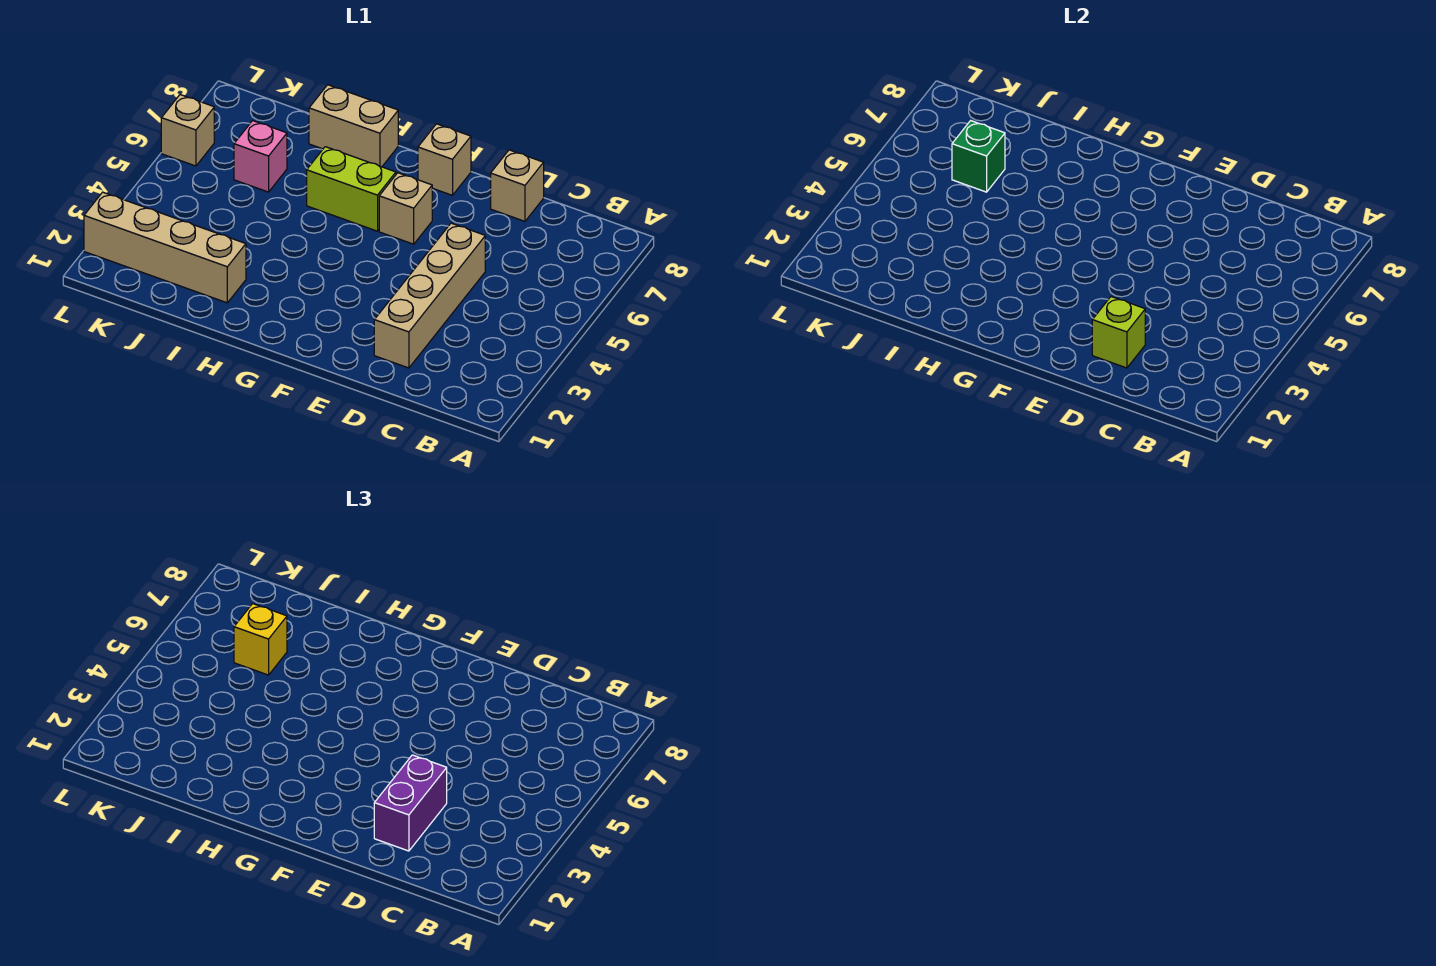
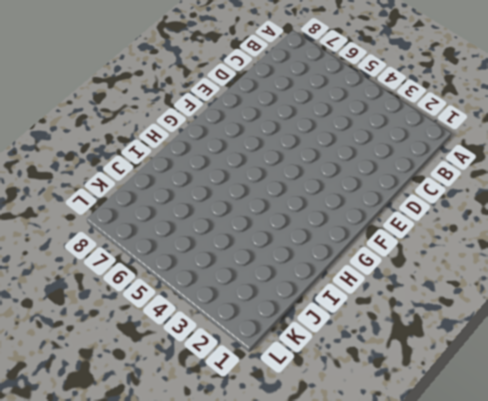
none -> tan brick D2:D5 level 1
none -> tan brick D8 level 1
none -> tan brick F6 level 1

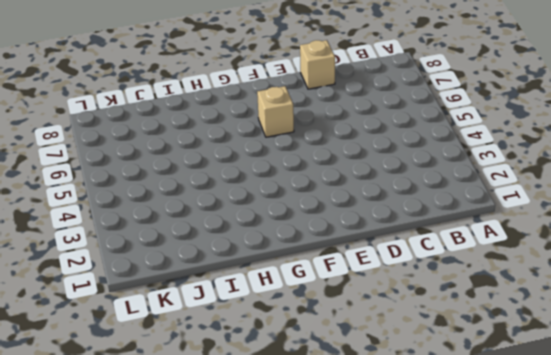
none -> tan brick D2:D5 level 1
none -> tan brick F8 level 1
none -> lime brick G6:H6 level 1

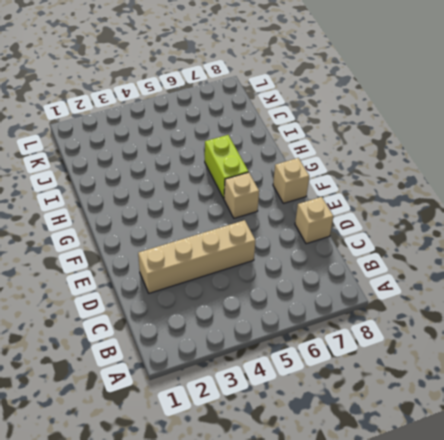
none -> tan brick H8:I8 level 1
none -> tan brick I2:L2 level 1
none -> pink brick J6 level 1

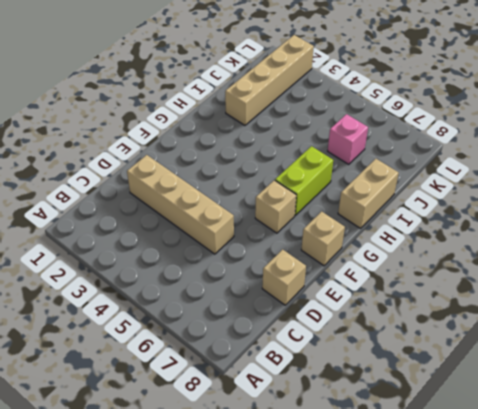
none -> tan brick L6 level 1
none -> lime brick D2 level 2
none -> green brick J6 level 2

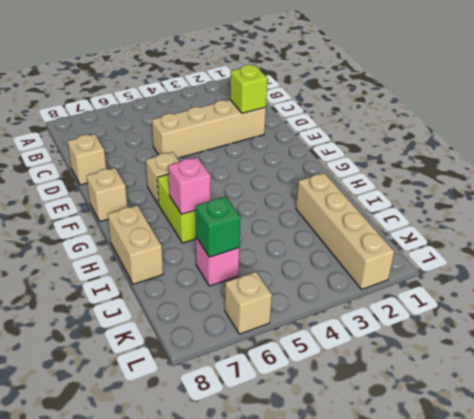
pink brick H6 level 2 -> none
none -> purple brick D2:D3 level 3
none -> yellow brick J6 level 3

